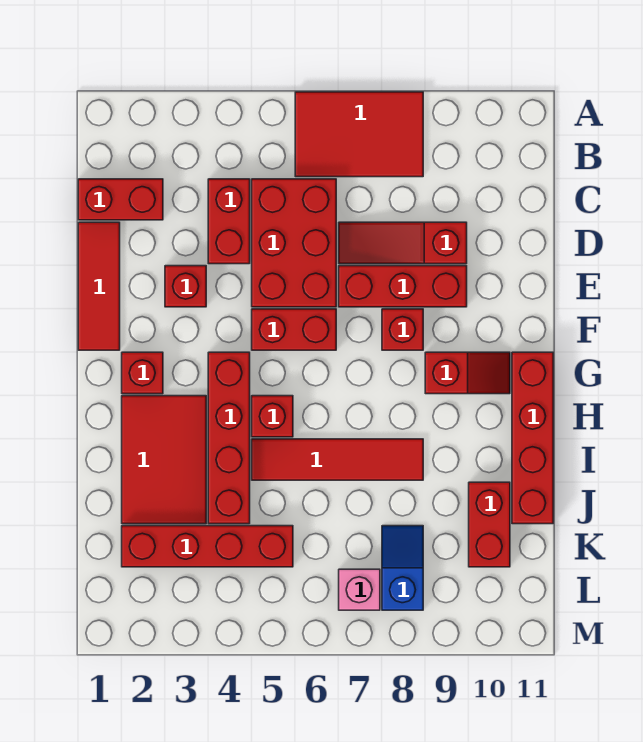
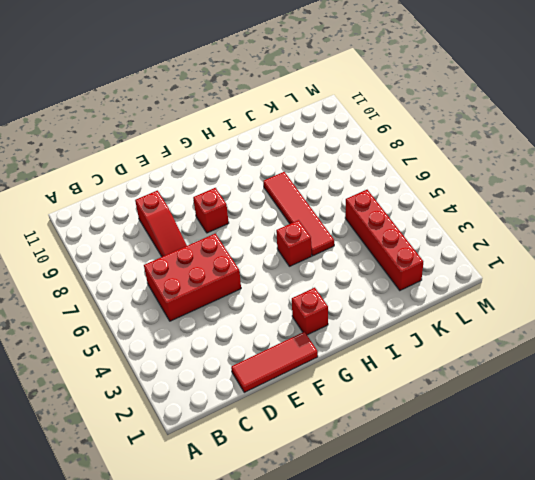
none -> red tile A6:B8 level 1
none -> red brick C1:C2 level 1
none -> red brick C4:D4 level 1

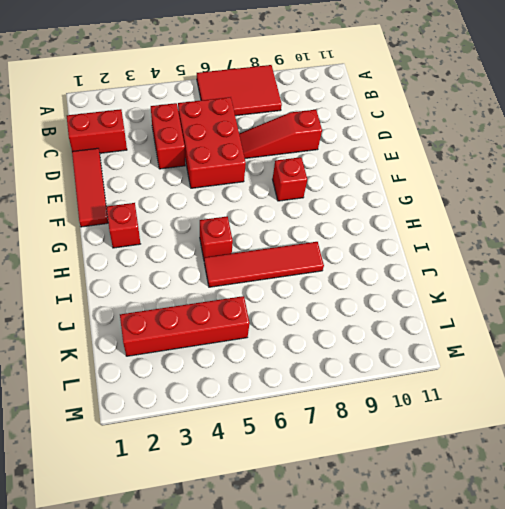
none -> red brick E3 level 1
none -> red brick E7:E9 level 1
none -> red brick F5:F6 level 1

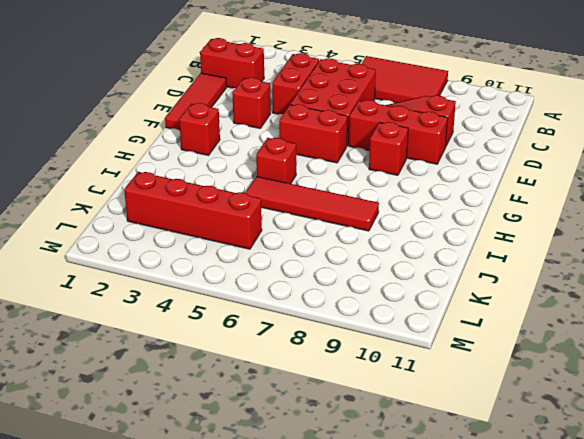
none -> red brick G4:J4 level 1
none -> red slope G9:G10 level 1 top 9
none -> red brick G11:J11 level 1

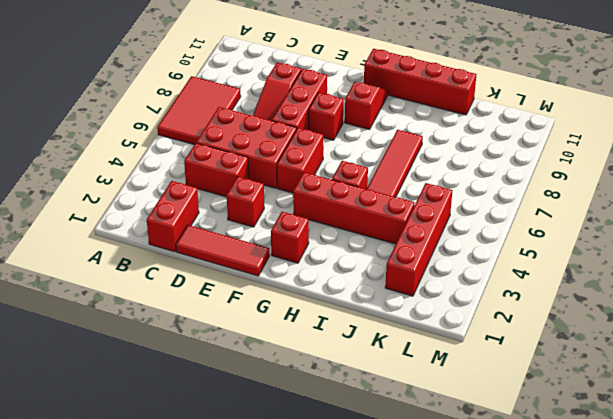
none -> red tile H2:J3 level 1
none -> red brick J10:K10 level 1
none -> blue slope K8:L8 level 1 top L

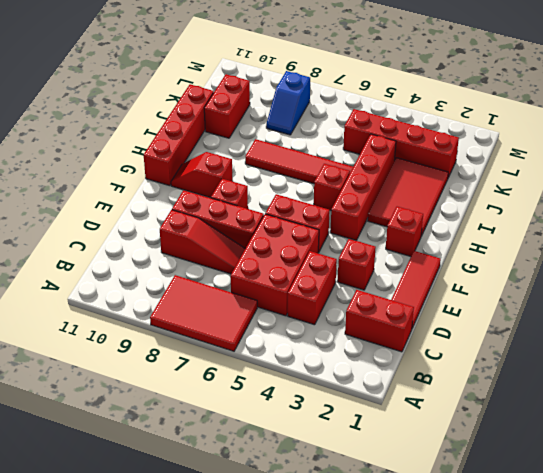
none -> pink brick L7 level 1

